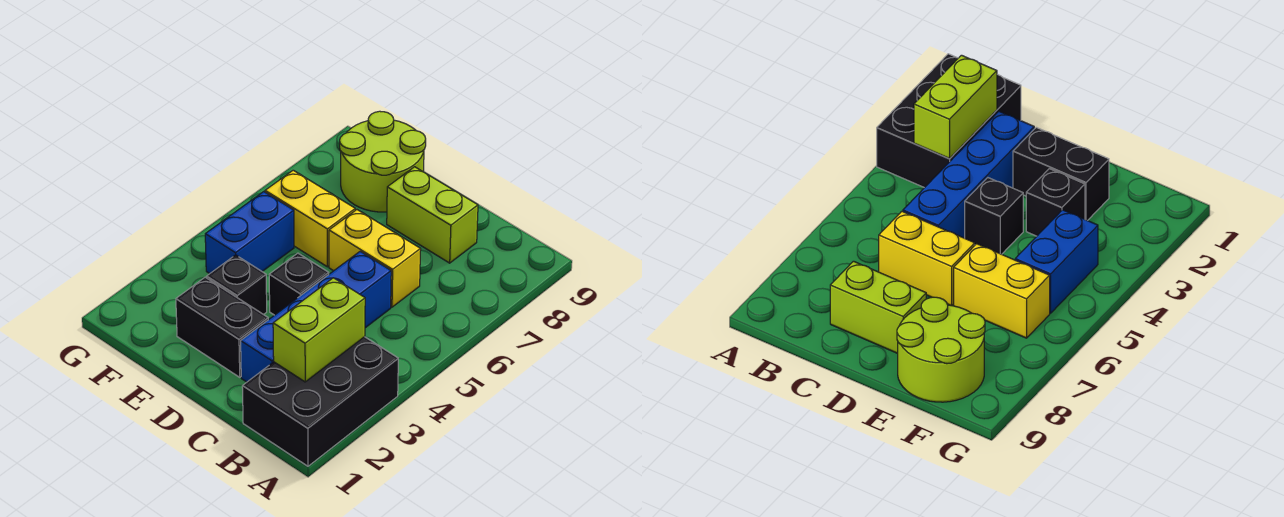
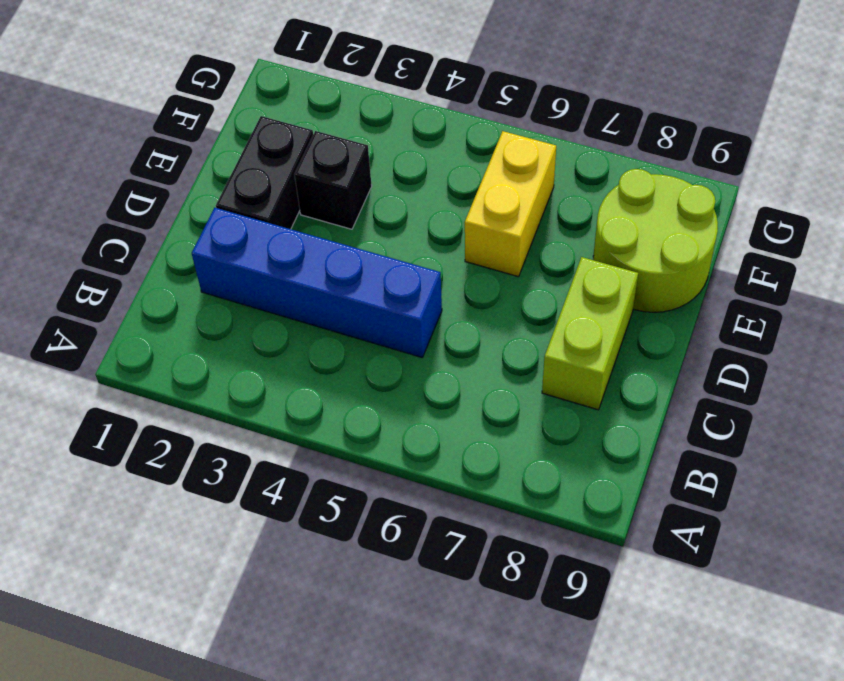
none -> black brick A1:B3 level 1
none -> yellow brick C6:D6 level 1

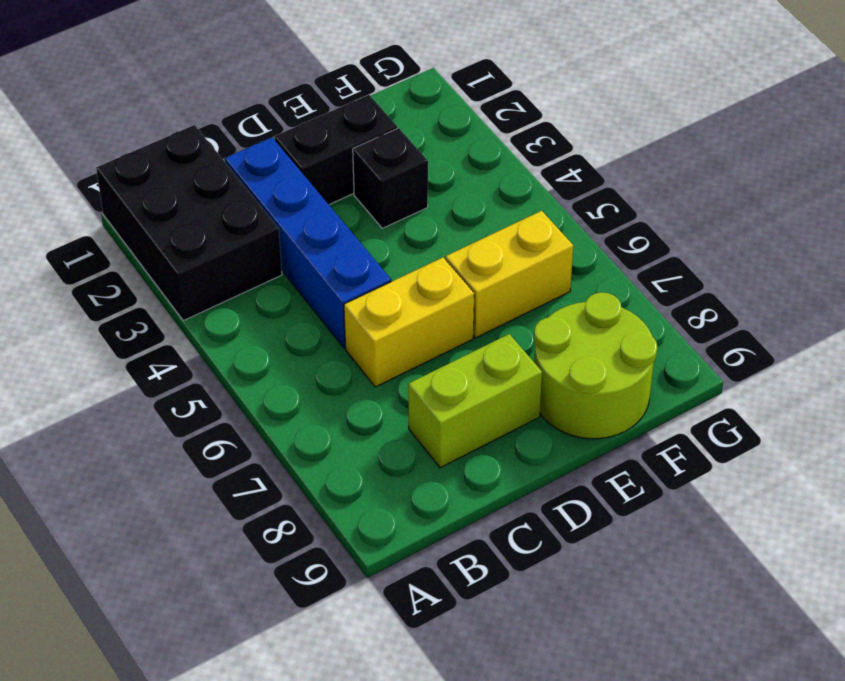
none -> black brick D4 level 1
none -> blue brick F4:F5 level 1

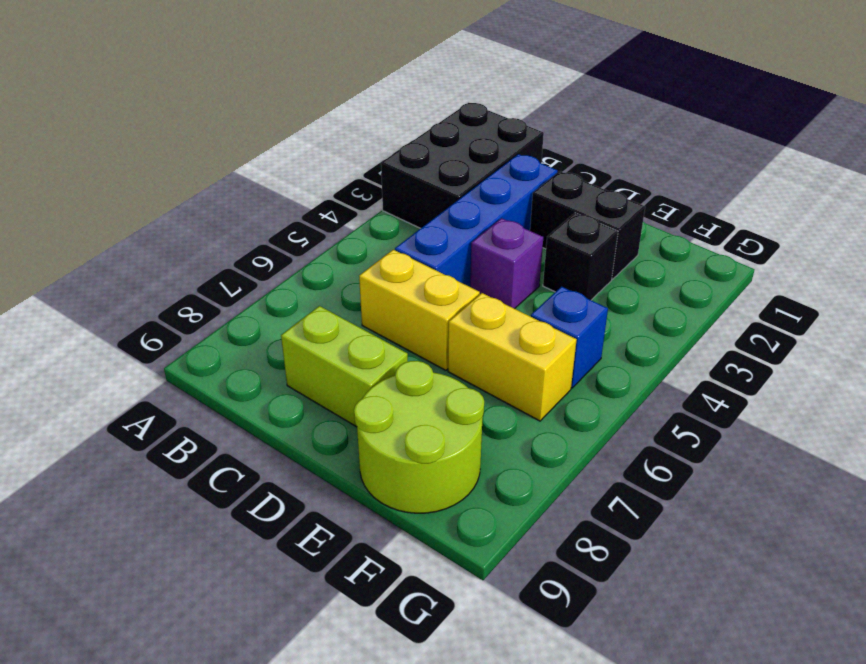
purple brick D4 level 1 -> black brick D4 level 1
blue brick F5 level 1 -> blue brick F4:F5 level 1
none -> lime brick B2:B3 level 2

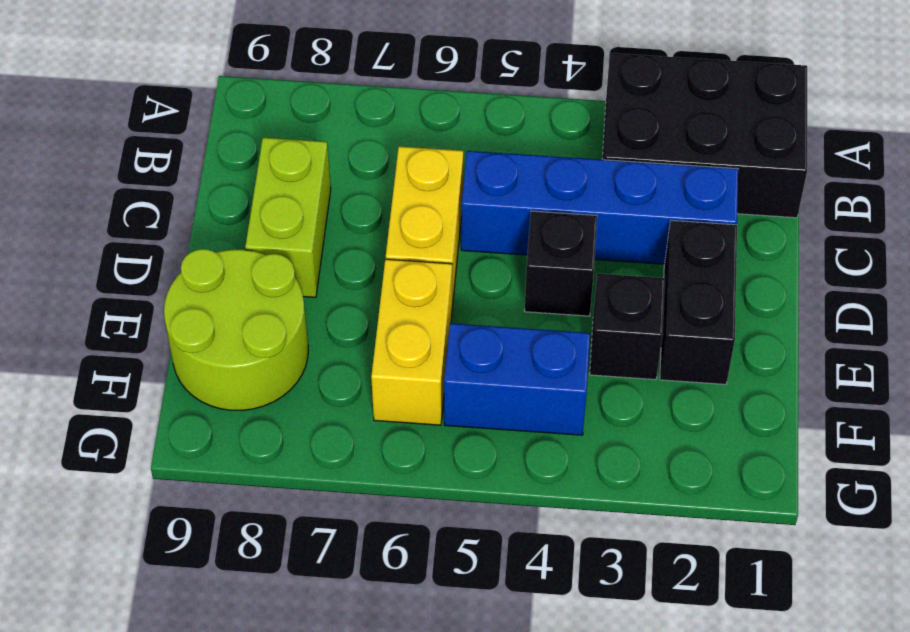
none -> lime brick B2:B3 level 2

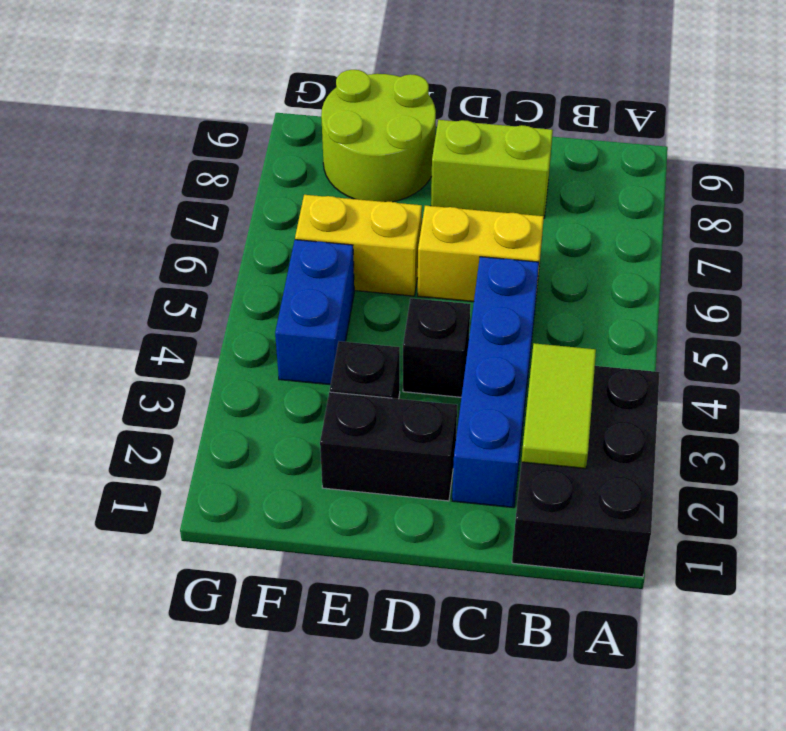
lime tile B2:B3 level 2 -> lime brick B2:B3 level 2

